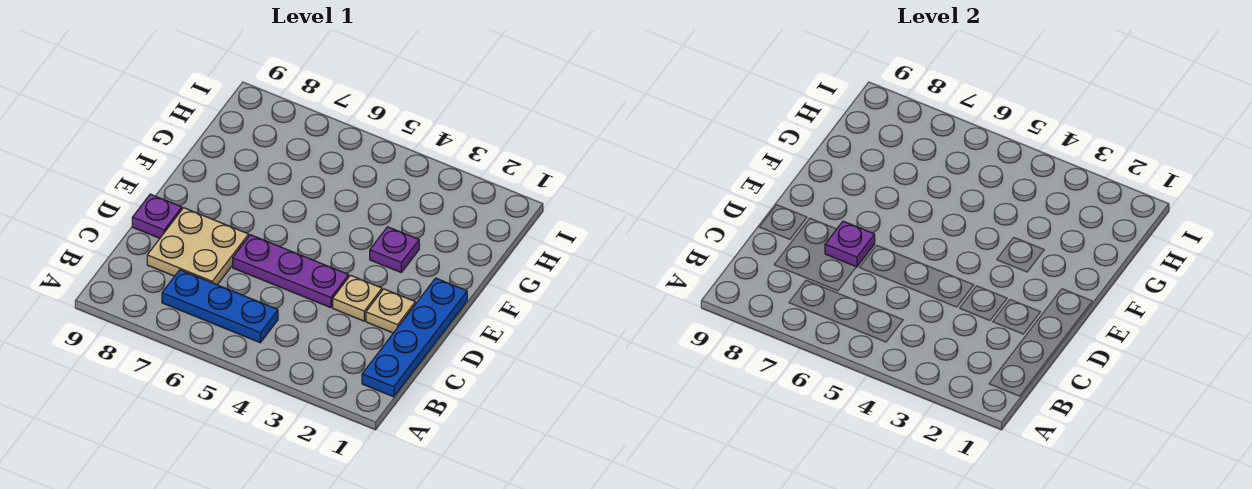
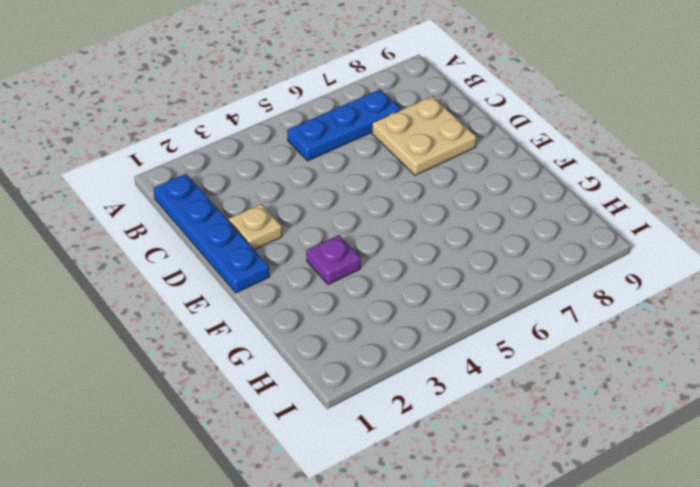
none -> tan plate D3 level 1
none -> purple plate D4:D6 level 1

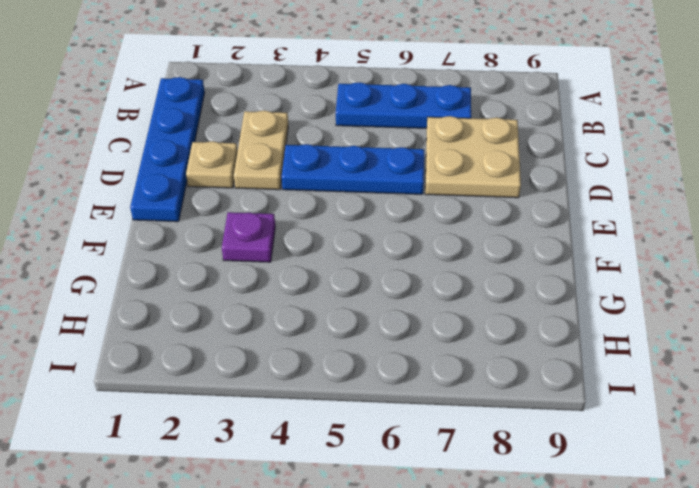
tan plate C3:D3 level 1 -> tan plate D3 level 1
blue plate D4:D6 level 1 -> purple plate D4:D6 level 1
none -> purple plate D9 level 1
none -> purple plate D7 level 2

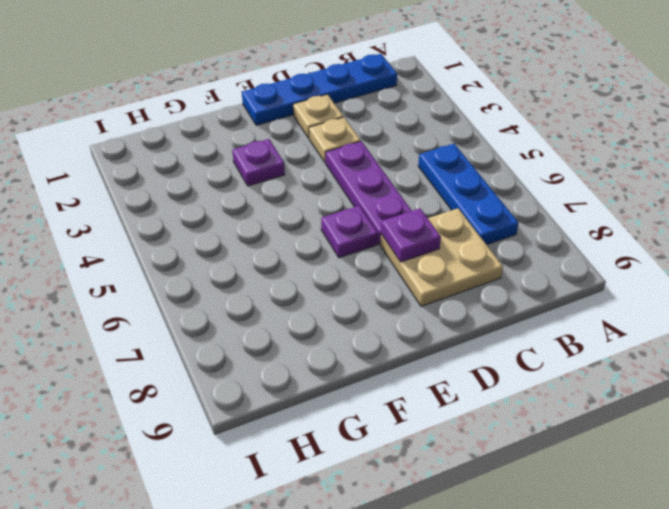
purple plate E6 level 1 -> purple plate D9 level 1

